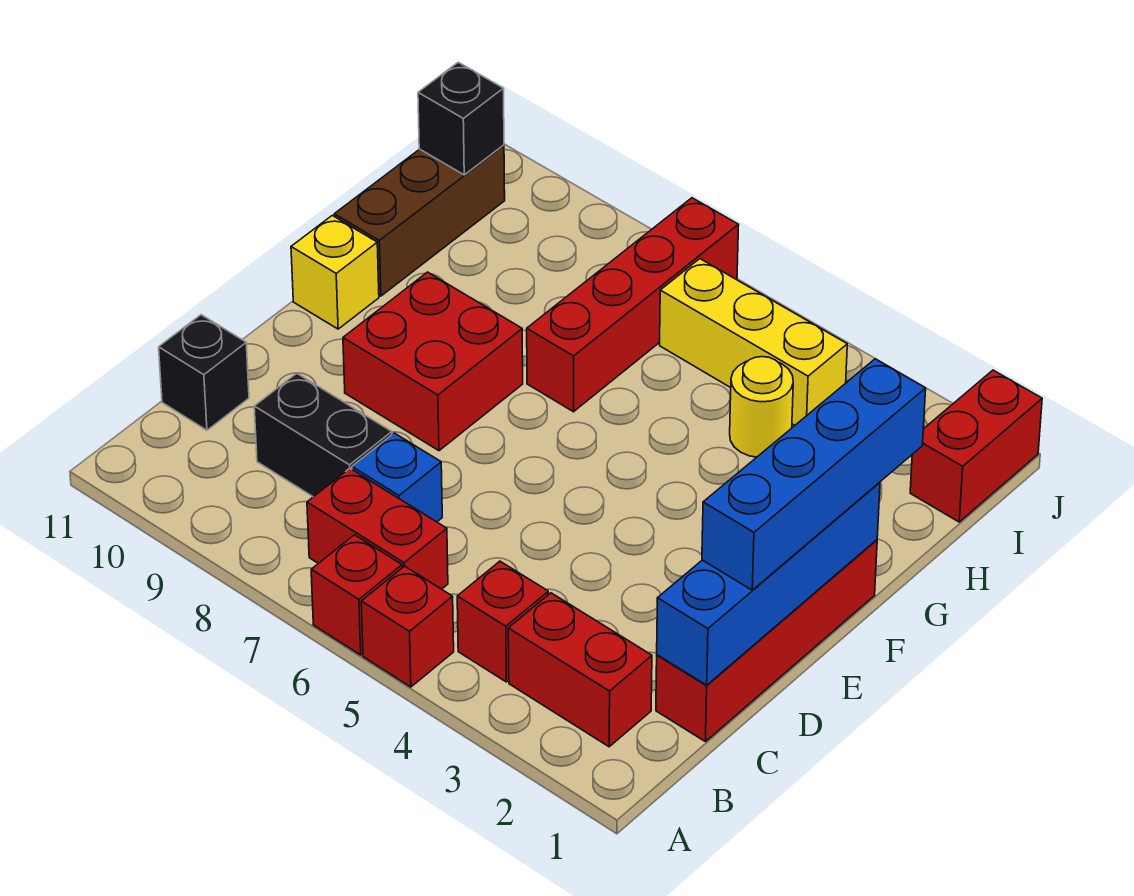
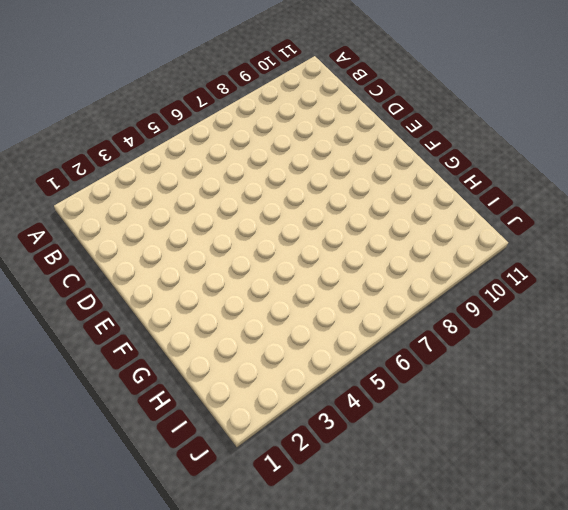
none -> red brick A5 level 1
none -> red brick A6 level 1
none -> red brick B2:B3 level 1

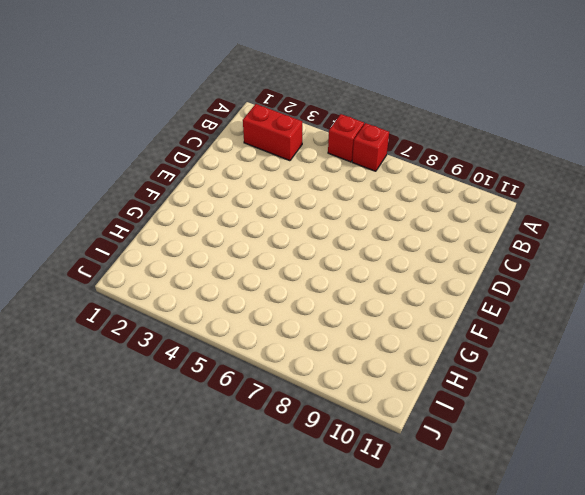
none -> red brick B4 level 1
none -> red brick B6:B7 level 1
none -> red brick C1:F1 level 1

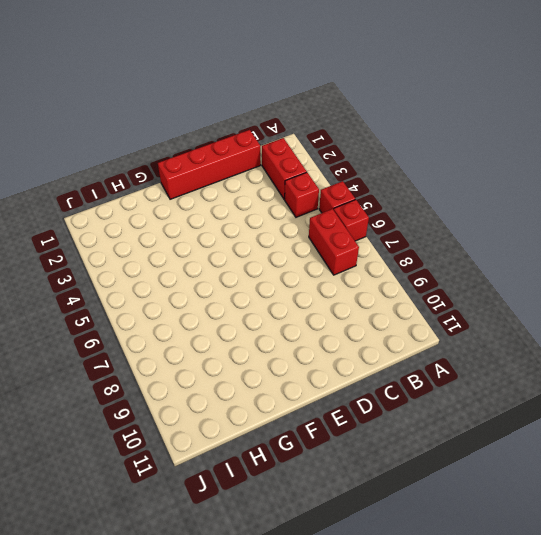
none -> blue brick C7 level 1
none -> black brick C8:C9 level 1
none -> black brick C11 level 1

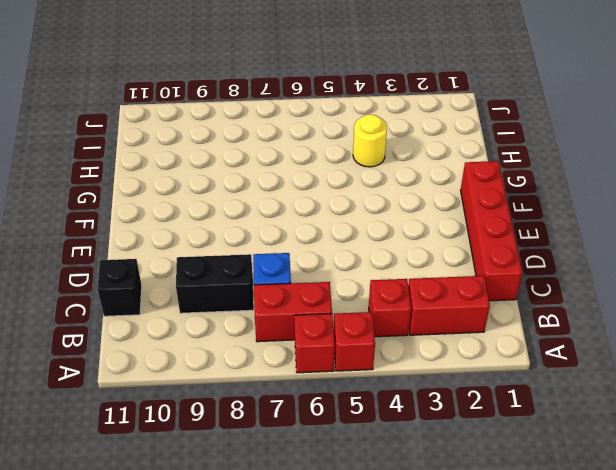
none -> red brick E8:F9 level 1
none -> yellow brick F11 level 1
none -> red brick G7:J7 level 1

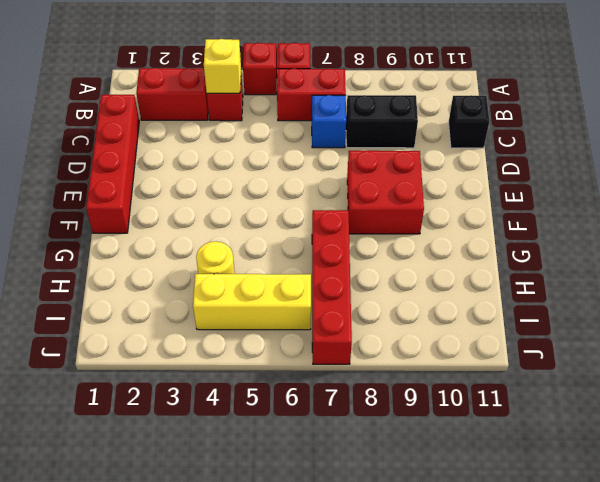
yellow brick B4 level 2 -> yellow brick F11 level 1
none -> brown brick G11:I11 level 1
none -> red brick I1:J1 level 1
none -> blue brick C1:F1 level 2

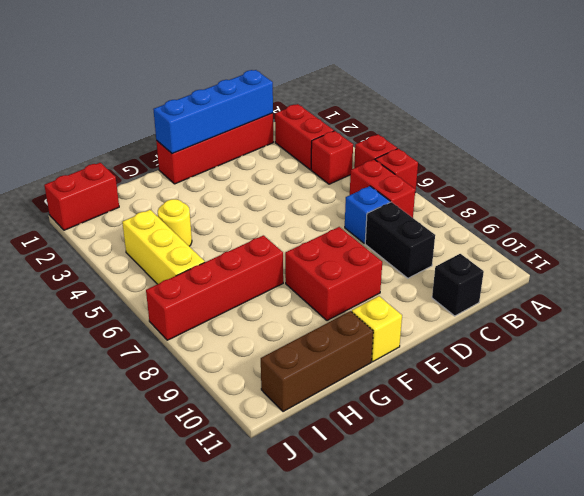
none -> black brick I11 level 2
none -> blue brick D1:G1 level 3

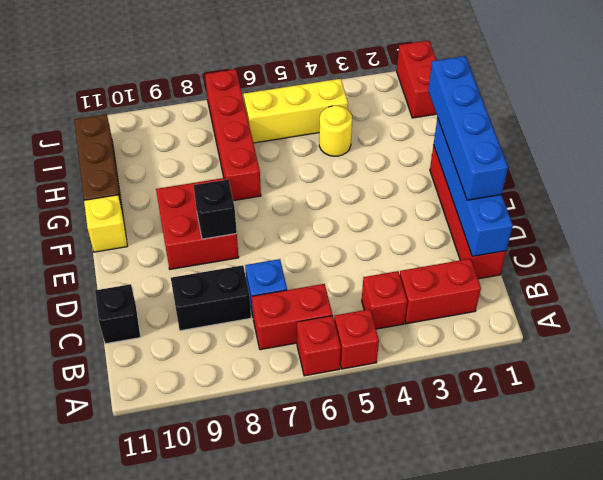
black brick E8 level 2 -> black brick I11 level 2

